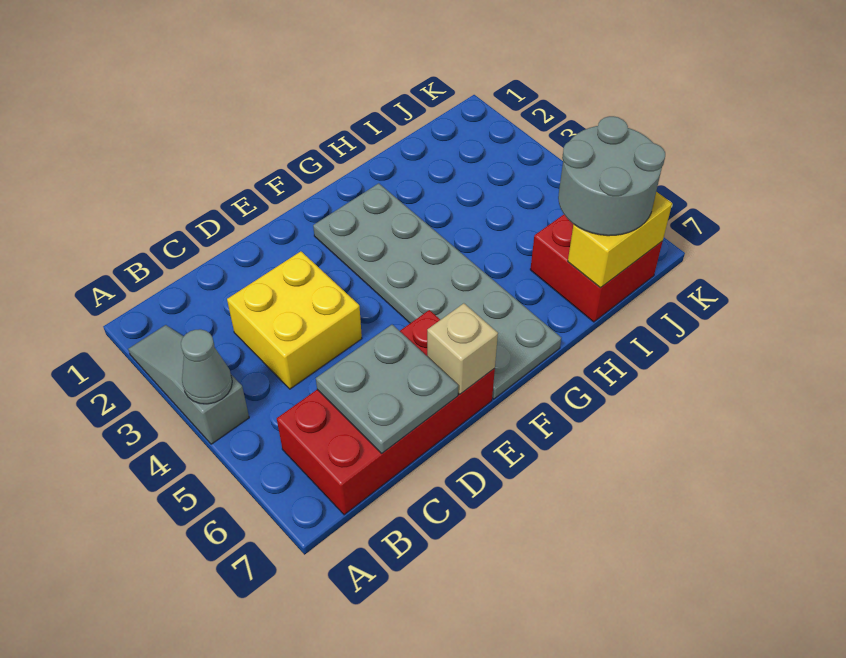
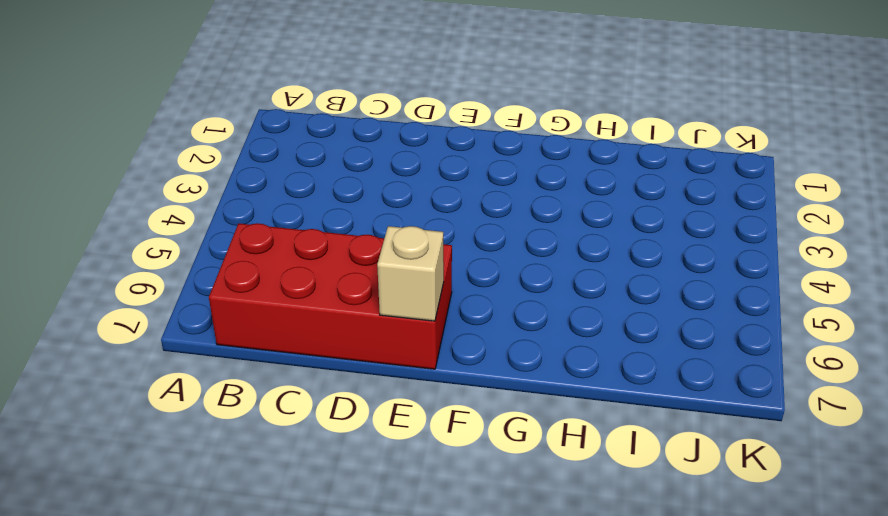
none -> grey slope A2:A4 level 1 top 4
none -> yellow brick C3:D4 level 1

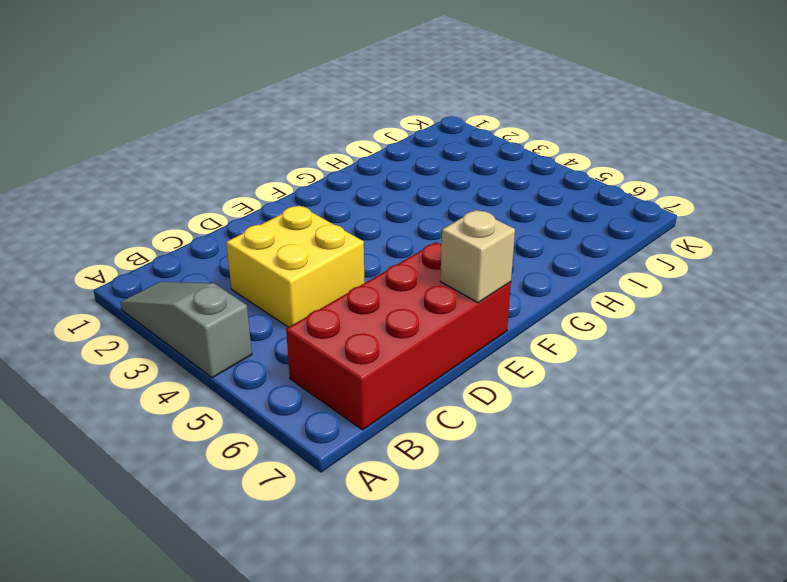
none -> grey plate F2:G7 level 1
none -> red brick I6:J7 level 1

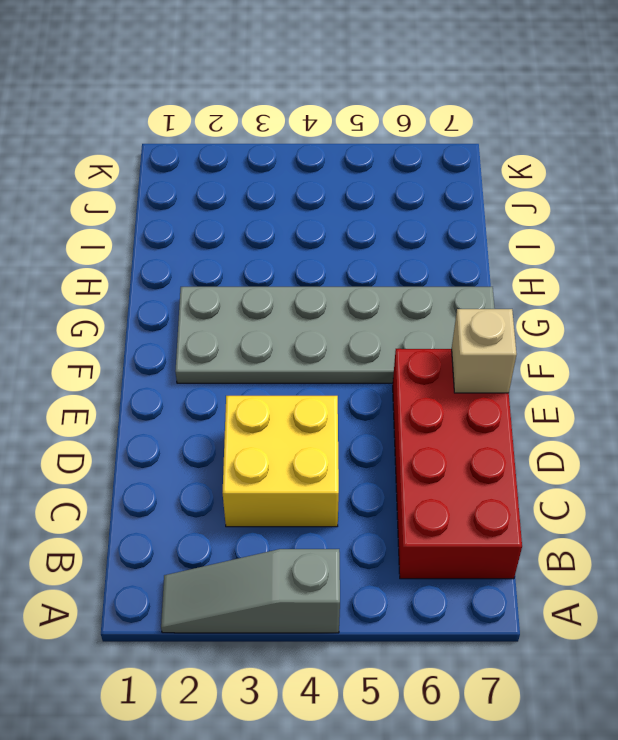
none -> red brick I6:J7 level 1
none -> grey cone A4 level 2

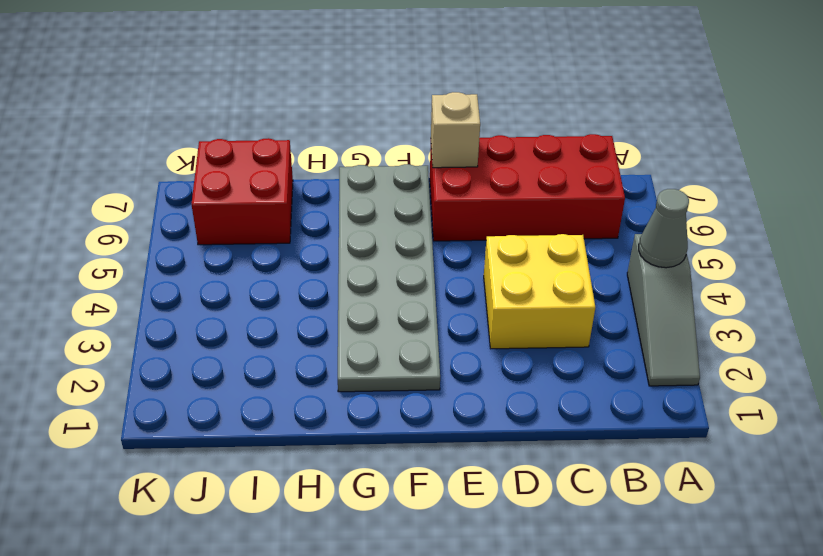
none -> grey plate C6:D7 level 2
none -> yellow brick I7:J7 level 2

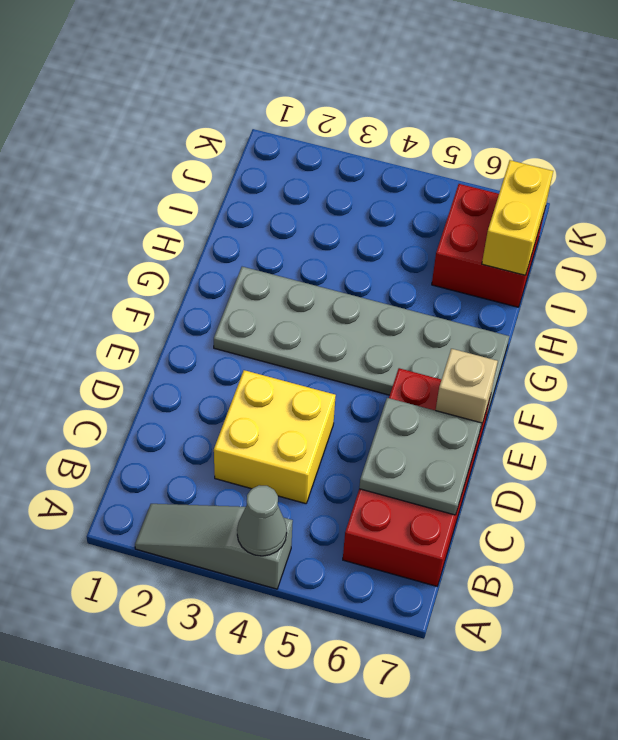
none -> grey round brick I6:J7 level 3

